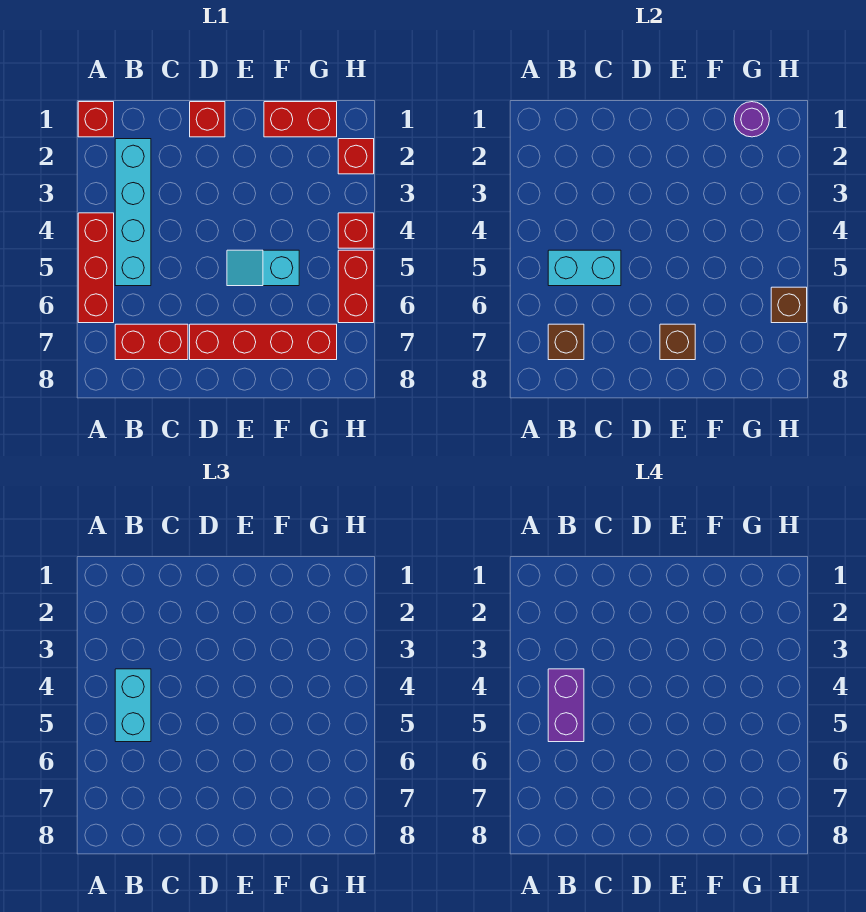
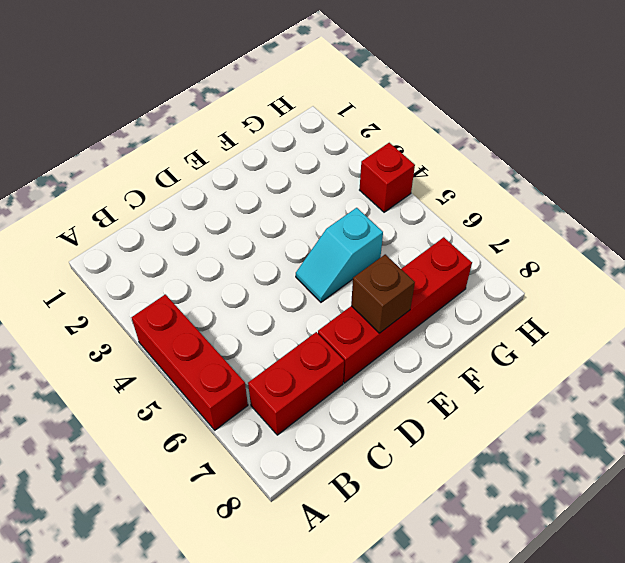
none -> red brick A1 level 1
none -> cyan brick B2:B5 level 1
none -> red brick D1 level 1

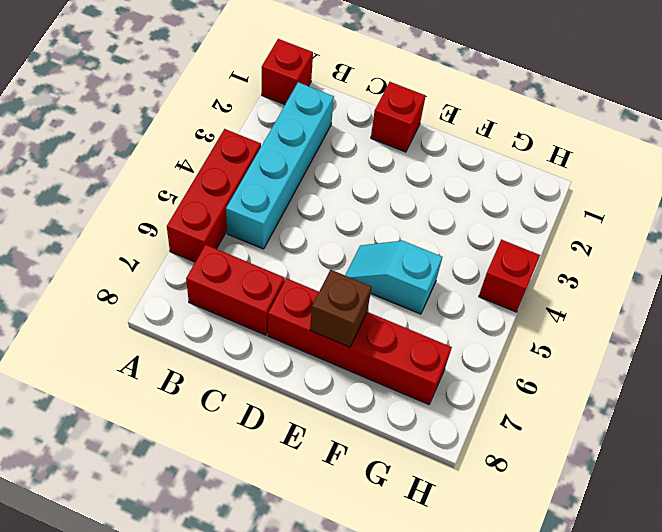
none -> red brick F1:G1 level 1
none -> red brick H2 level 1
none -> red brick H5:H6 level 1

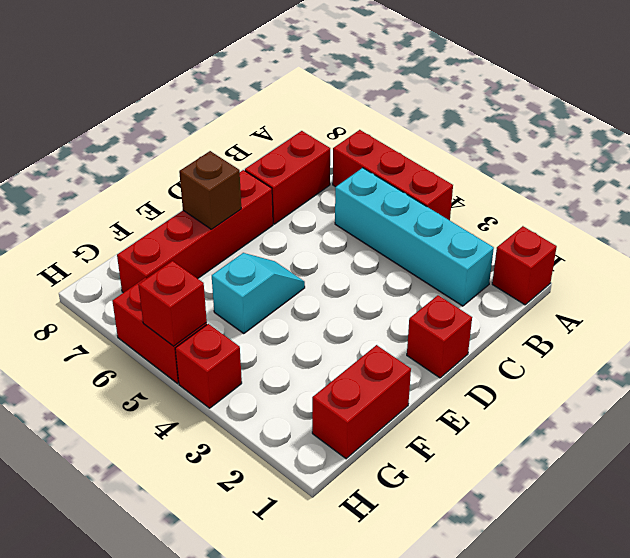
red brick H5 level 2 -> red brick H2 level 1
none -> cyan brick B5:C5 level 2
none -> brown brick B7 level 2
none -> purple round brick G1 level 2

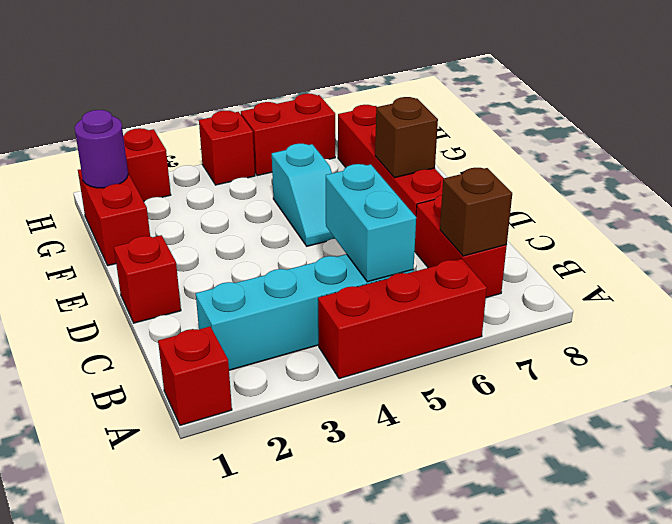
none -> brown brick H6 level 2
none -> cyan brick B4:B5 level 3
none -> purple brick B4:B5 level 4

